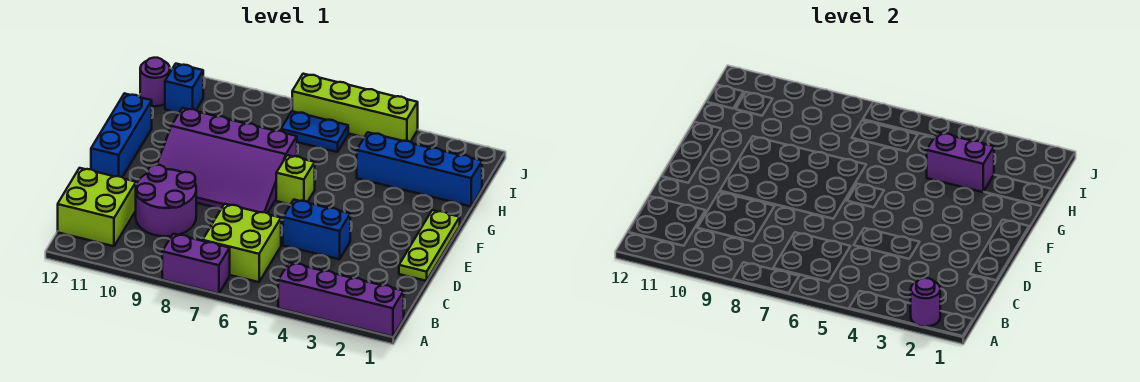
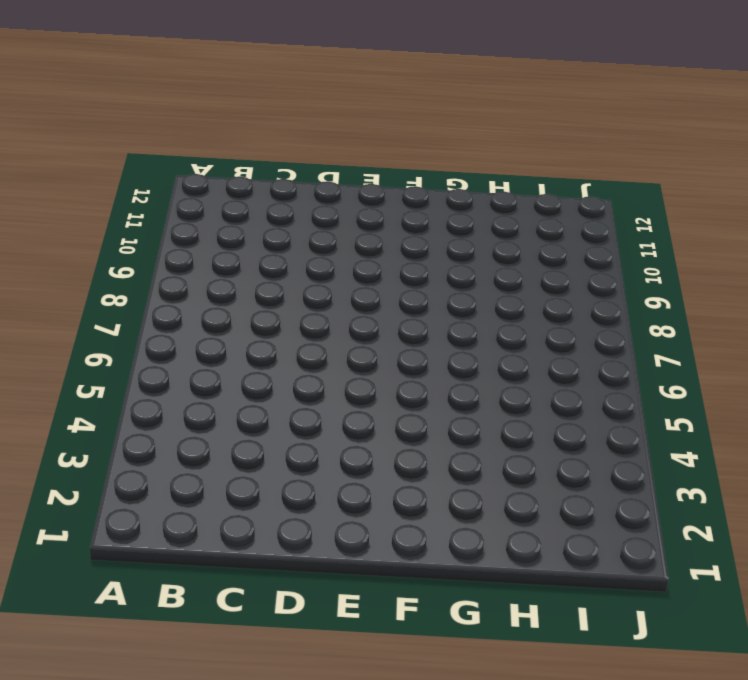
none -> purple brick A1:A4 level 1
none -> purple brick A7:A8 level 1
none -> lime brick B6:C7 level 1

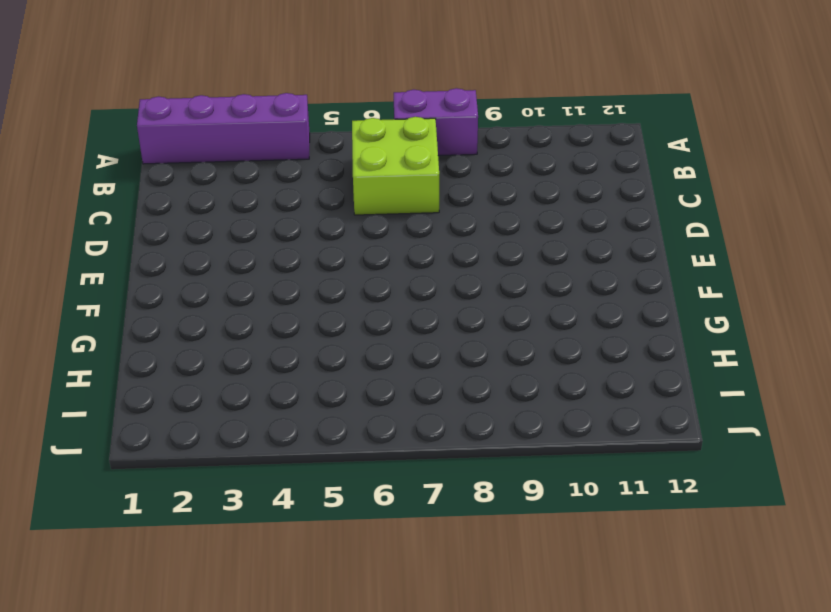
none -> lime brick B11:C12 level 1
none -> purple round brick C9:D10 level 1
none -> lime plate D1:F1 level 1

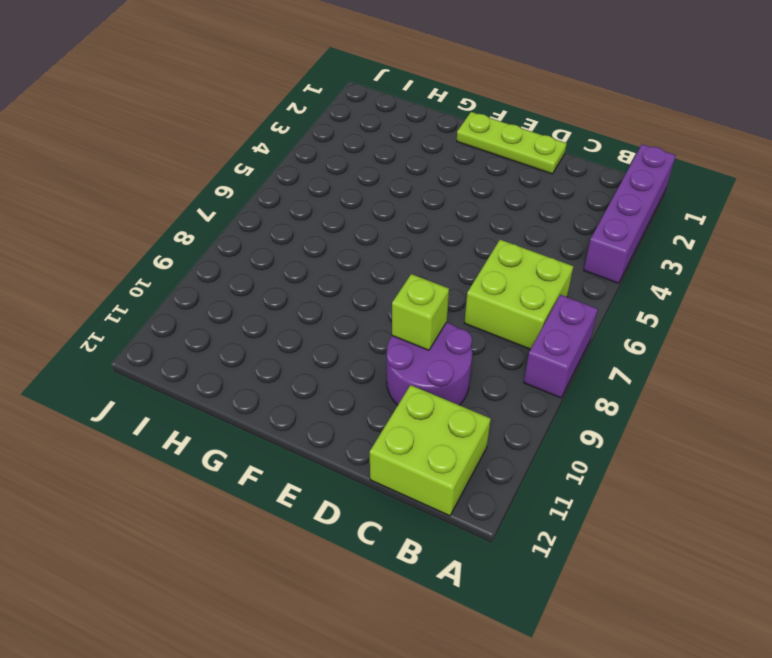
lime brick D9 level 2 -> lime brick F6 level 1
none -> blue brick D4:D5 level 1
none -> purple slope E7:G10 level 1 top G
none -> blue brick E12:G12 level 1

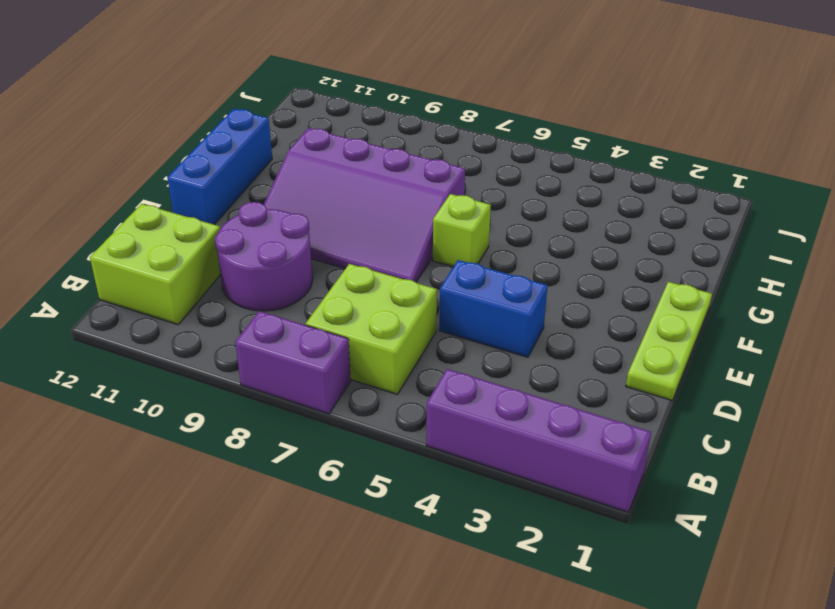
none -> blue brick H1:H4 level 1
none -> blue plate I6:I7 level 1
none -> blue brick I11 level 1

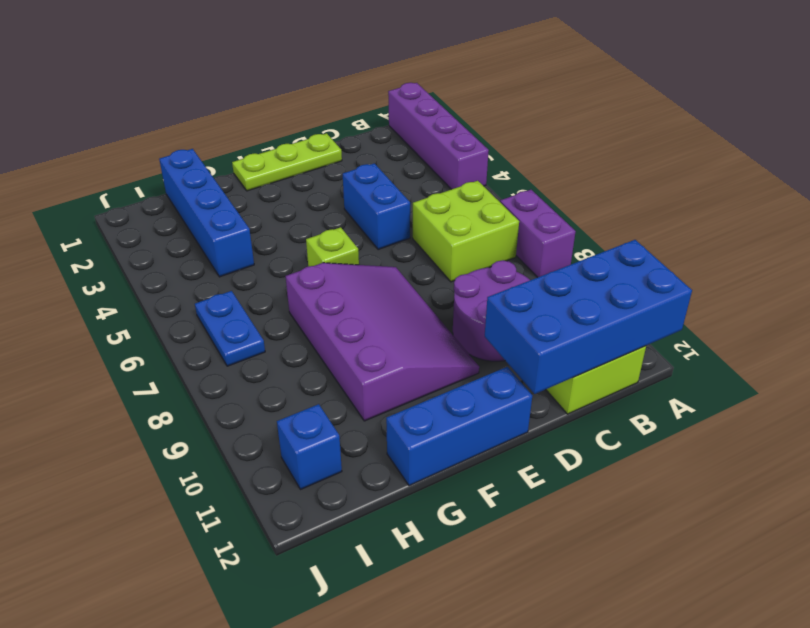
blue brick A11:D12 level 2 -> none
none -> purple round brick I12 level 1
none -> lime brick J4:J7 level 1
none -> purple round brick A2 level 2

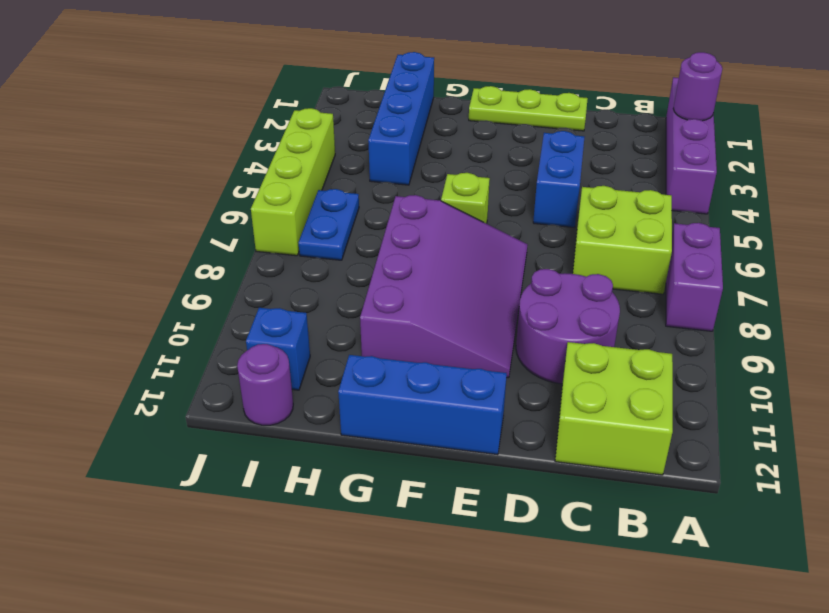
none -> purple brick H3:H4 level 2

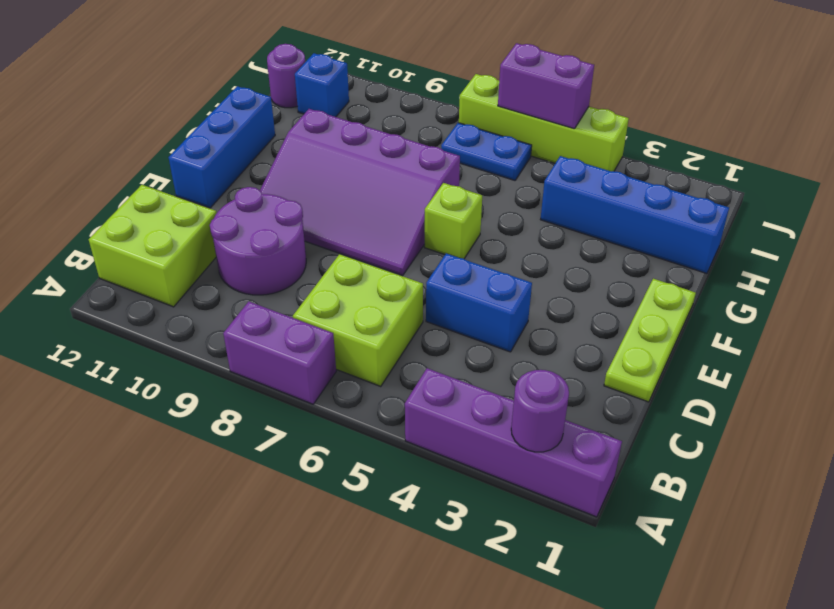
purple brick J5:J6 level 2 -> purple brick H3:H4 level 2

